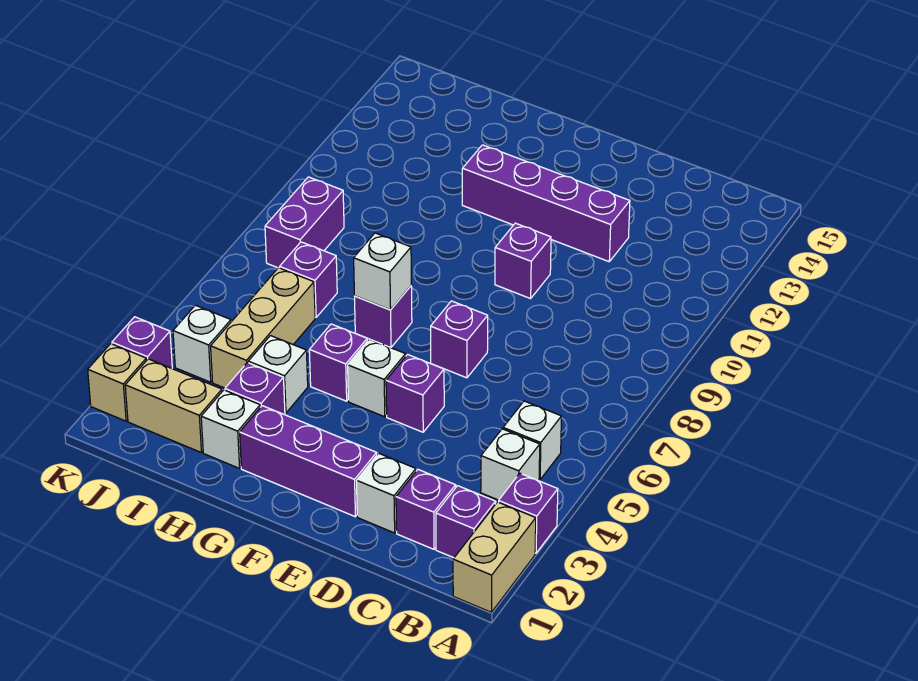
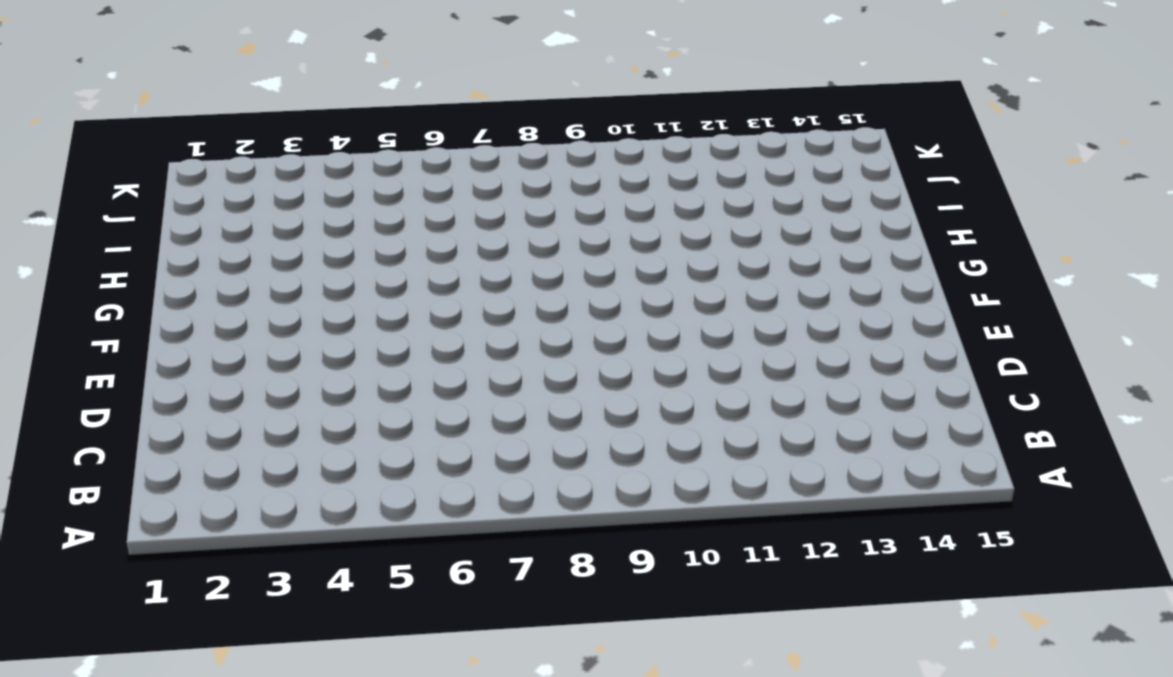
none -> tan brick A1:A2 level 1
none -> purple brick A3 level 1
none -> purple brick B2 level 1

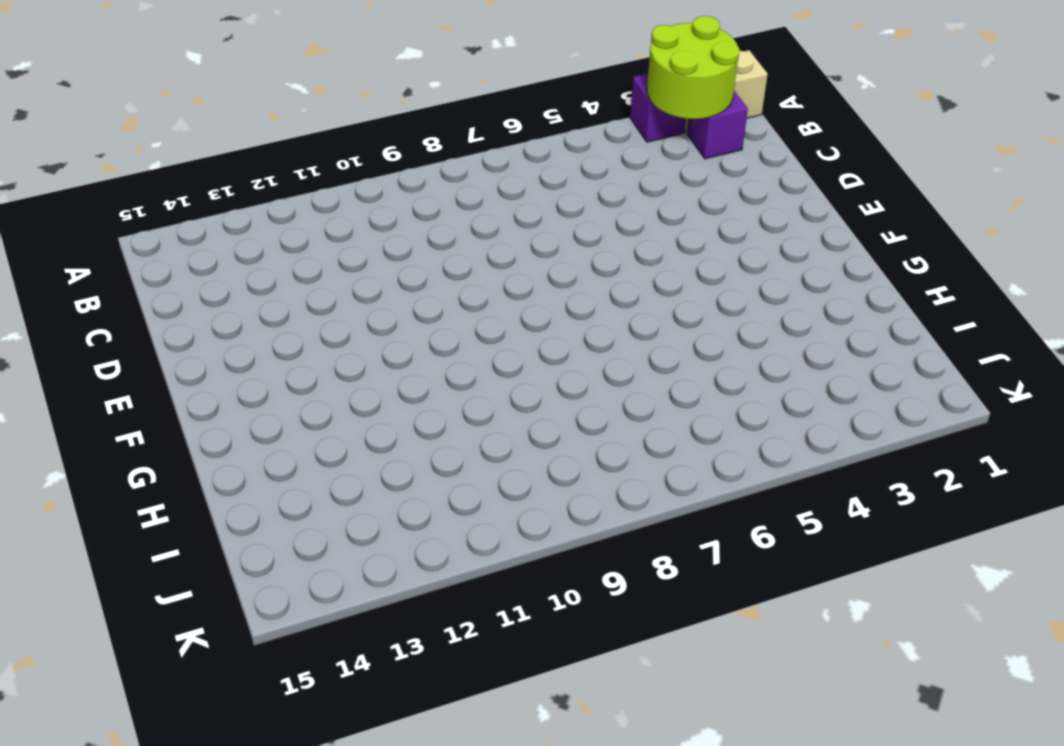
lime round brick A2:B3 level 2 -> none
none -> white brick B4 level 1
none -> white brick B5 level 1
none -> purple brick C2 level 1

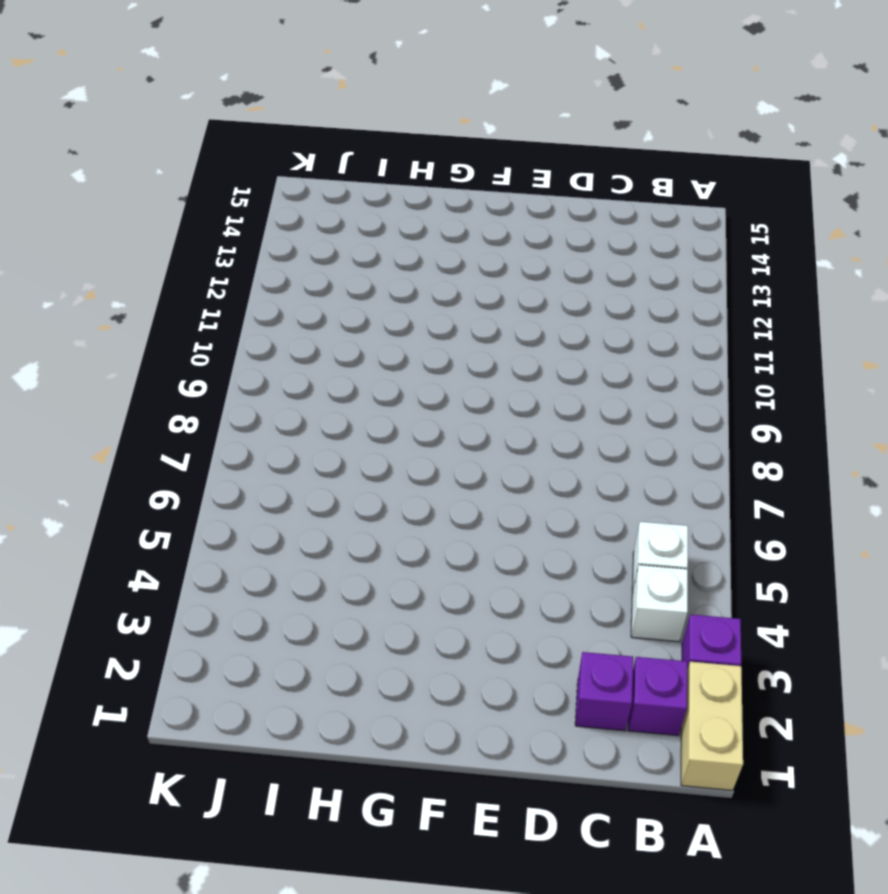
none -> white brick D2 level 1
none -> purple brick D12:G12 level 1
none -> purple brick E2:G2 level 1

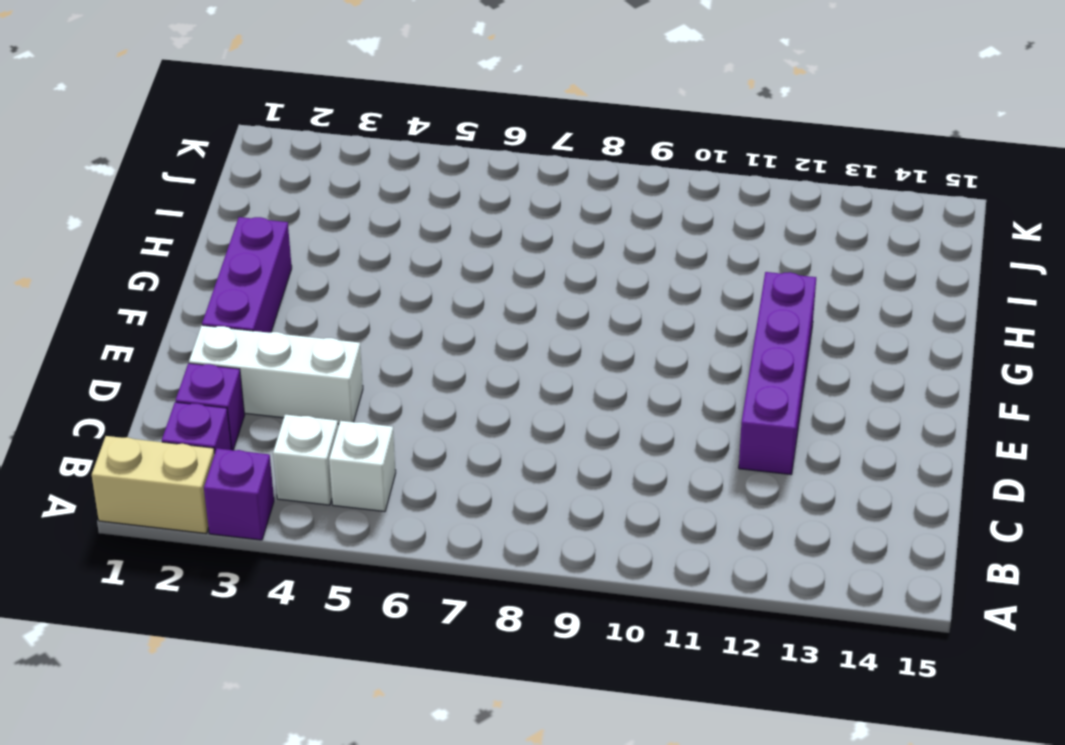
white brick D2:D4 level 1 -> white brick D2 level 1
none -> purple brick E5 level 1
none -> purple brick E7 level 1
none -> purple brick E10 level 1

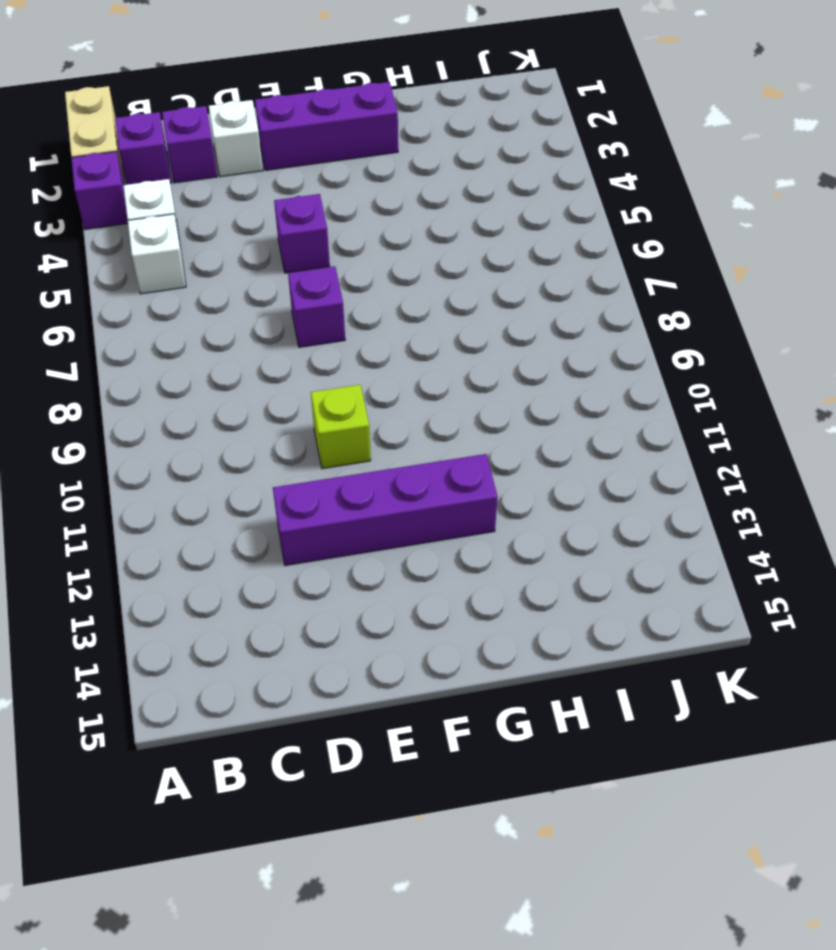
lime brick E10 level 1 -> purple brick E10 level 1
none -> white brick F5 level 1
none -> purple brick G5 level 1
none -> purple brick G7 level 1

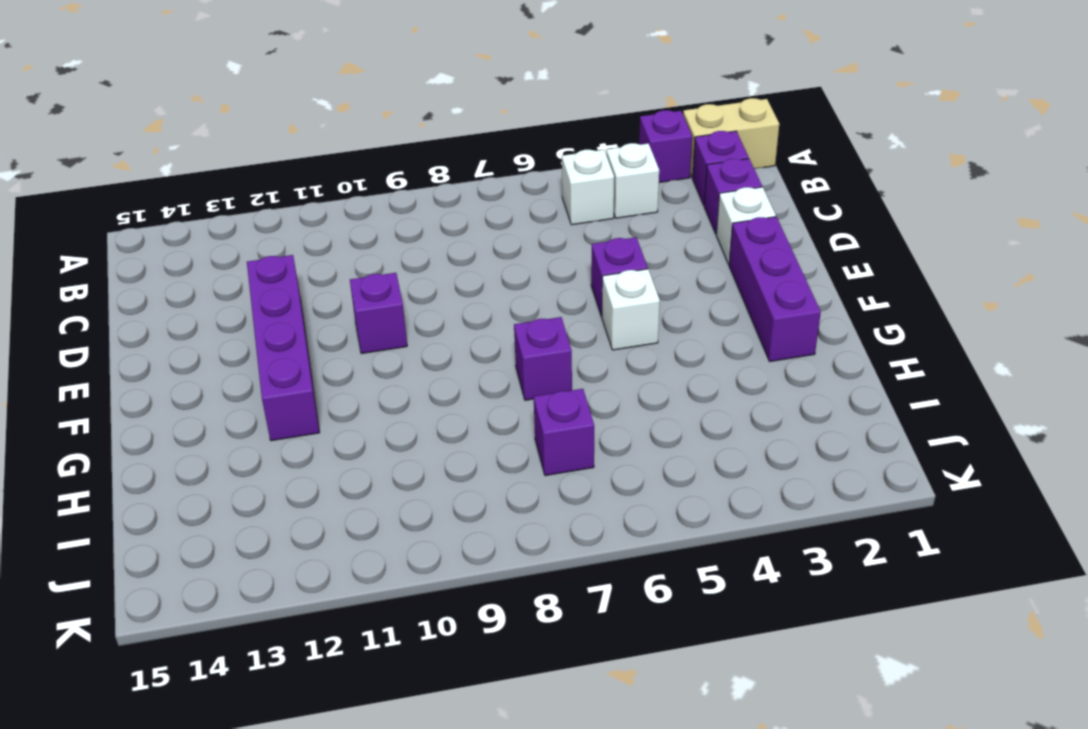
none -> purple brick E7 level 1
none -> purple brick G5 level 1
none -> white brick H2 level 1

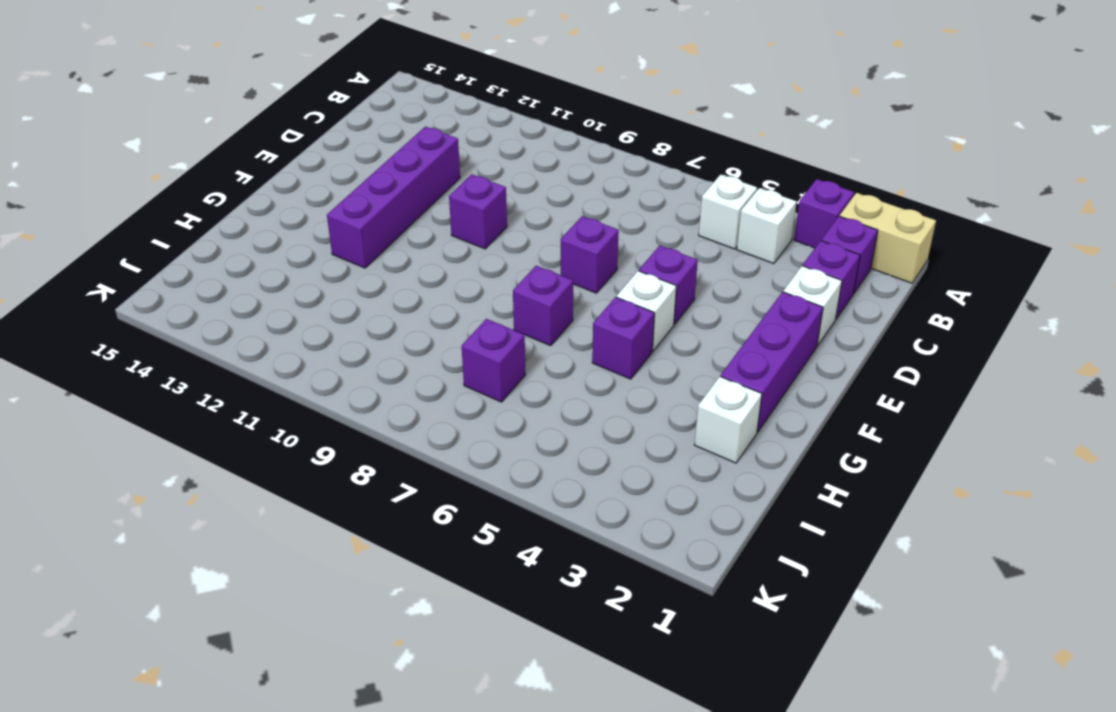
none -> purple brick H3 level 1
none -> white brick H4 level 1
none -> tan brick I2:J2 level 1

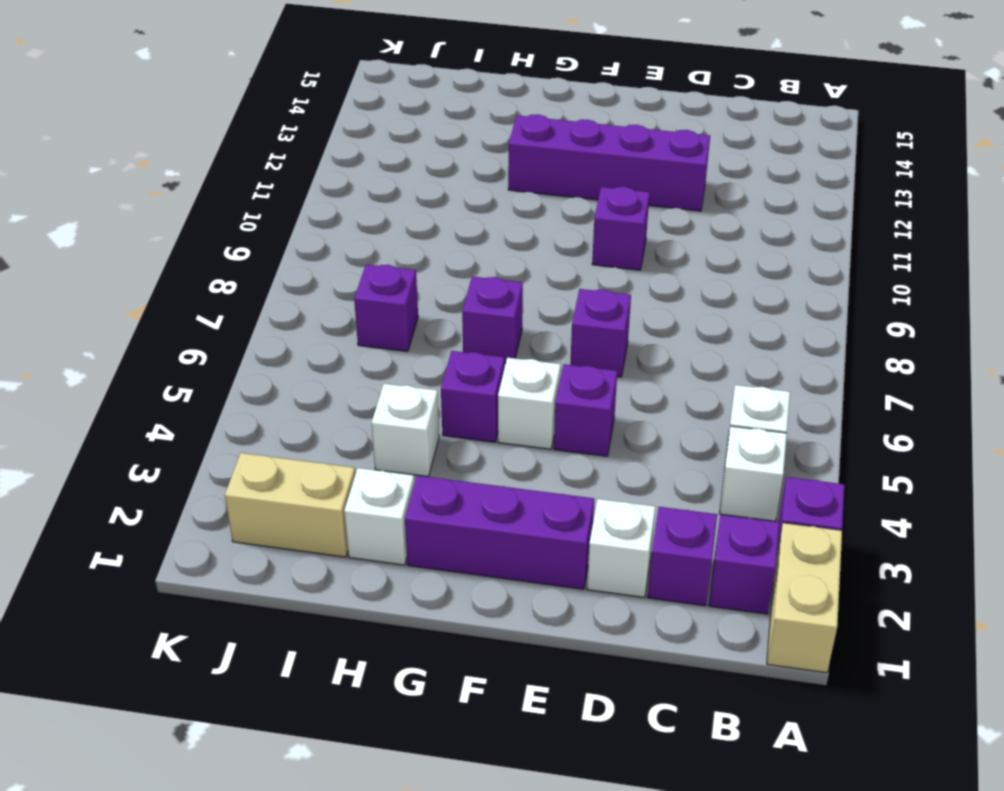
none -> purple brick H3 level 1
none -> tan brick I4:I6 level 1
none -> white brick J4 level 1

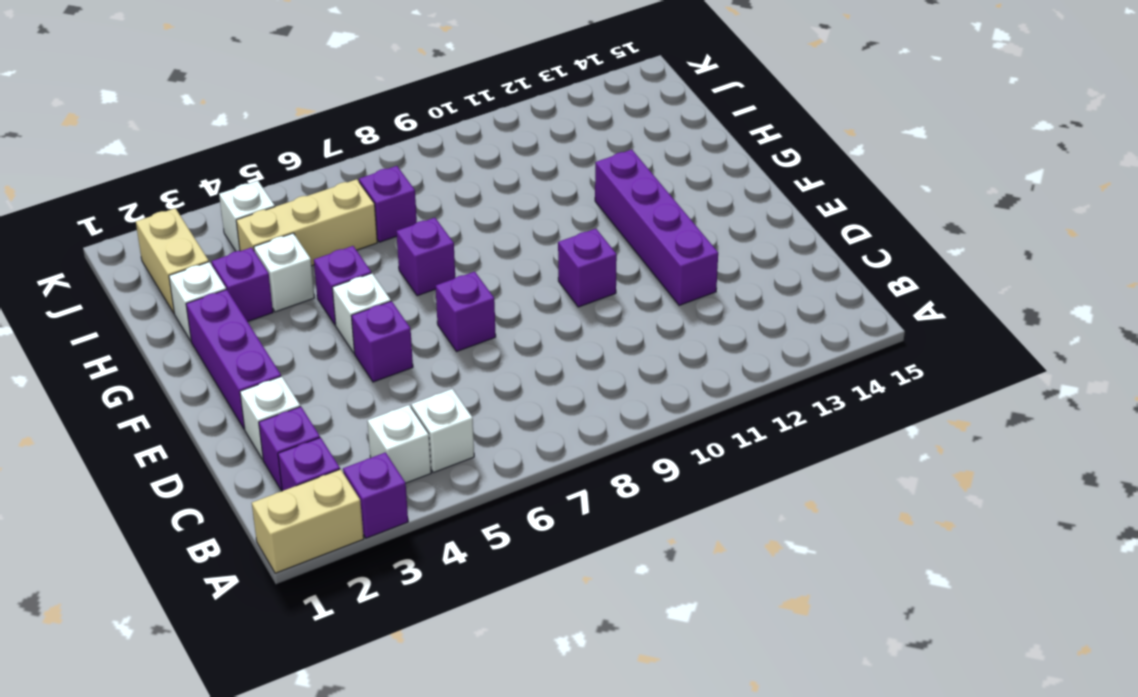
none -> purple brick J8:J9 level 1
none -> tan brick K2 level 1
none -> purple brick K3 level 1

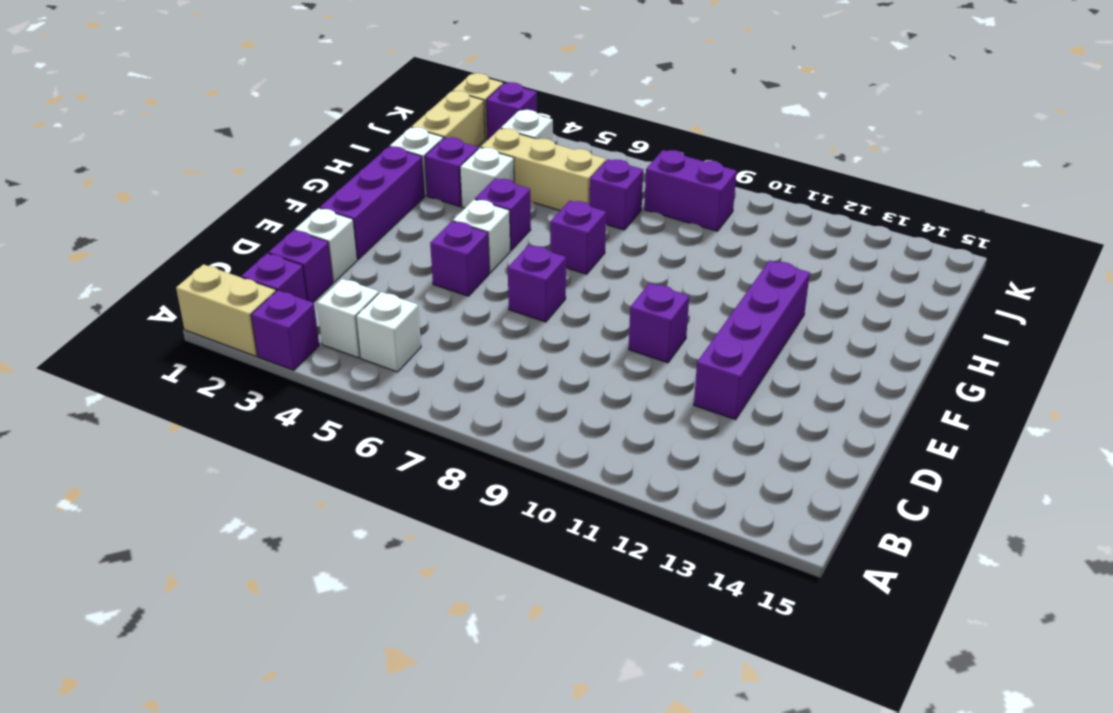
none -> white brick G7 level 2

